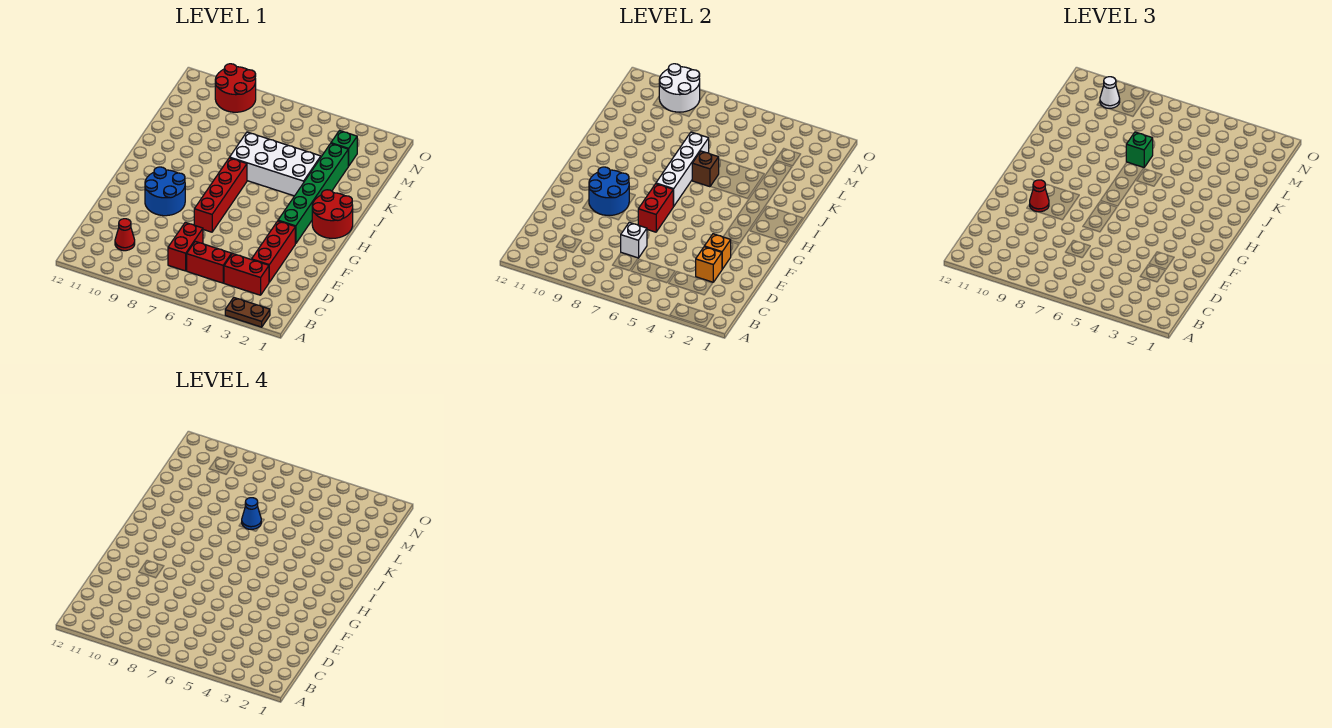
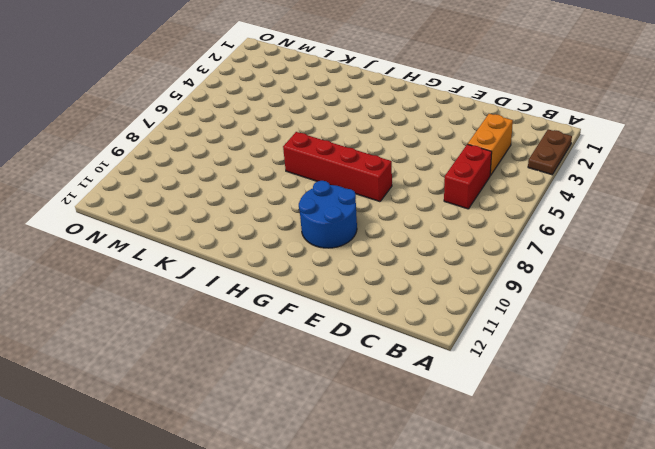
orange brick C3:C4 level 1 -> red brick C3:C4 level 1
none -> red brick C7:D7 level 1
none -> red cone C10 level 1
none -> red brick D3:F3 level 1

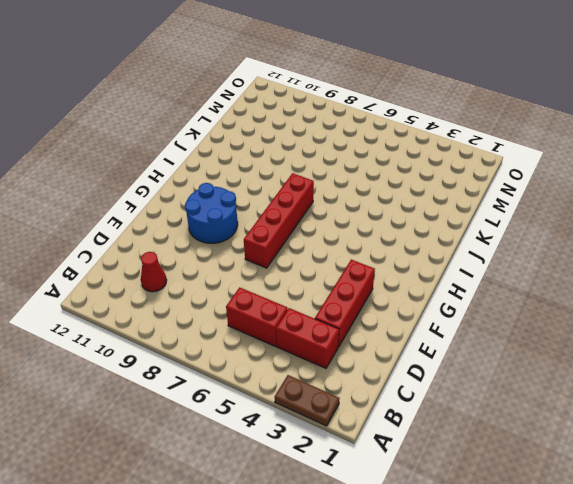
none -> red brick C7:D7 level 1
none -> green brick G3:L3 level 1
none -> red round brick H1:I2 level 1

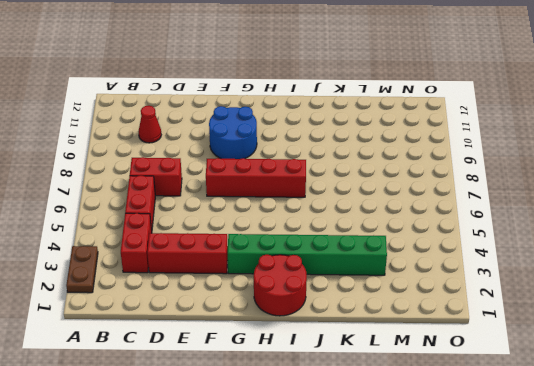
none -> white brick J4:K7 level 1
none -> green brick M3 level 1
none -> red round brick N9:O10 level 1

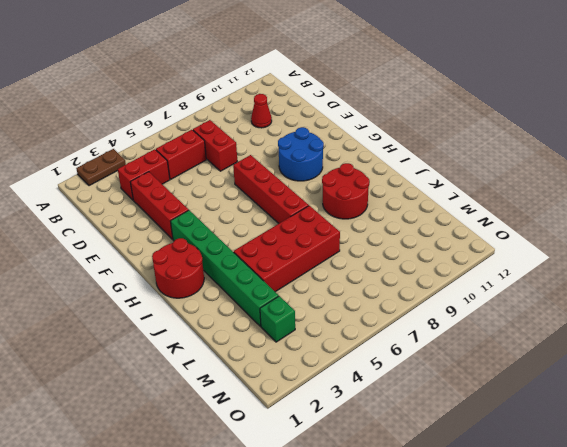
red round brick I9:J10 level 1 -> red round brick N9:O10 level 1
red brick J4:K7 level 1 -> white brick J4:K7 level 1
none -> orange brick D3 level 2
none -> white brick D7 level 2
none -> orange brick E3 level 2

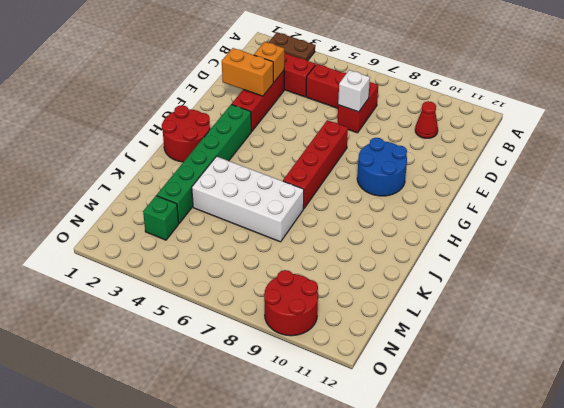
orange brick E2:E3 level 2 -> orange brick E3 level 2
none -> red brick F7:G7 level 2
none -> blue round brick F9:G10 level 2
none -> white brick H7:K7 level 2

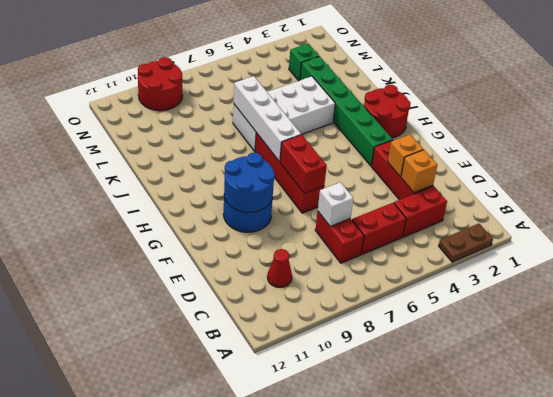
none -> brown brick J6 level 2
none -> white round brick N9:O10 level 2
none -> red cone F10 level 3

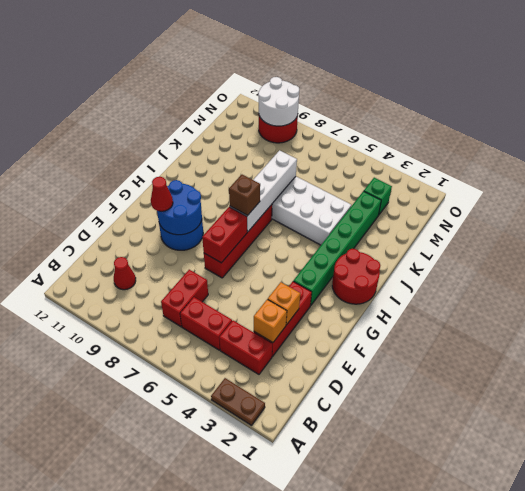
brown brick H7 level 3 -> brown brick J6 level 2
none -> white brick D7 level 2
none -> green brick K7 level 3
none -> white cone N10 level 3

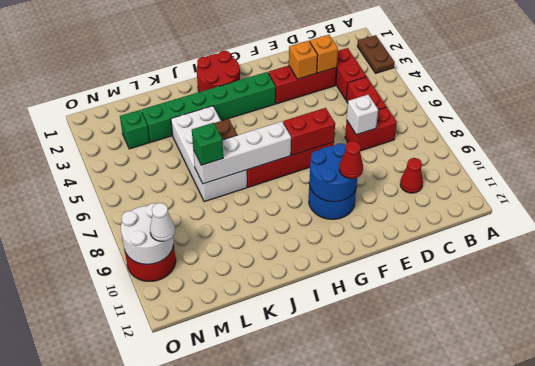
none -> blue cone K7 level 4

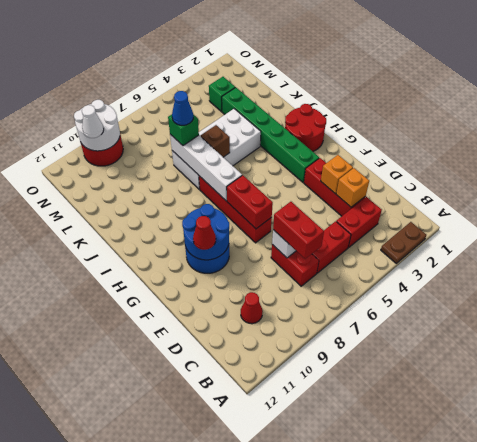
red brick C7:D7 level 3 -> none

